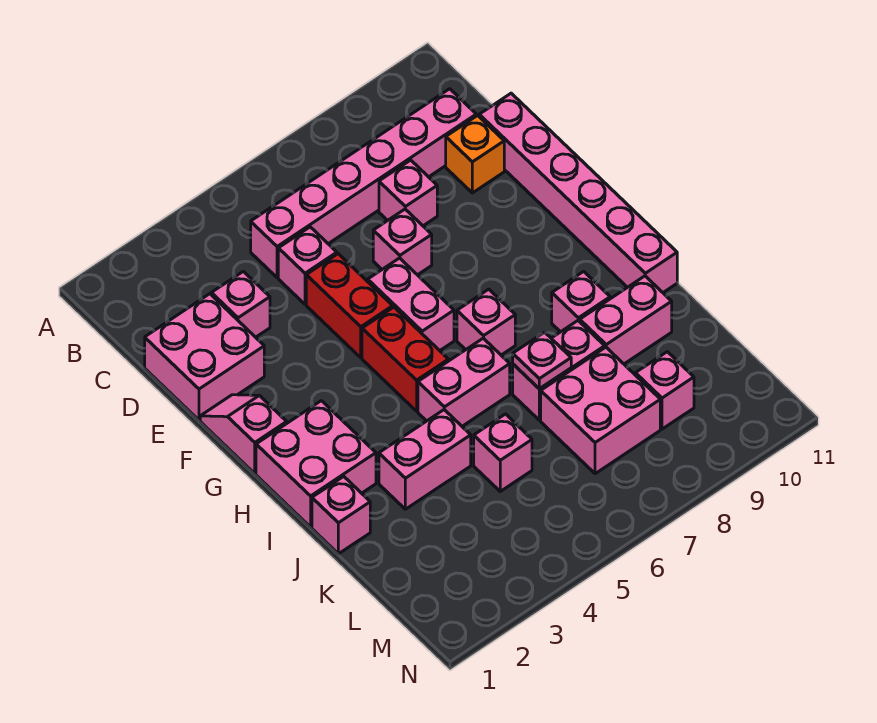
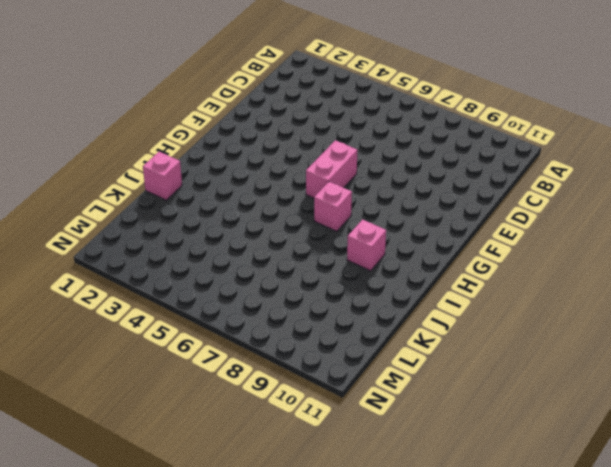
none -> pink brick C5:C10 level 1
none -> pink brick D1:E2 level 1
none -> pink brick D3 level 1

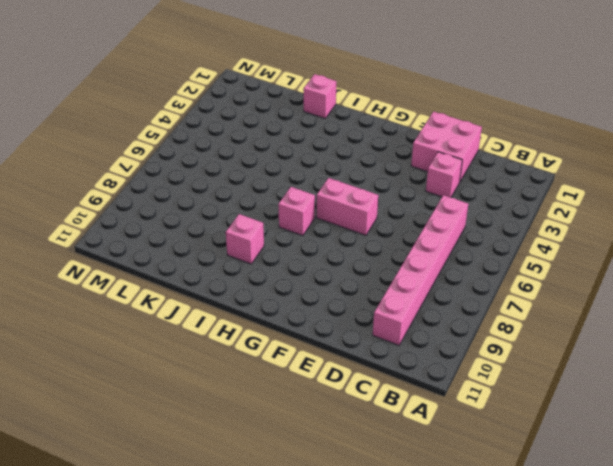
none -> pink brick D5 level 1
none -> pink brick D8 level 1
none -> orange brick D10 level 1

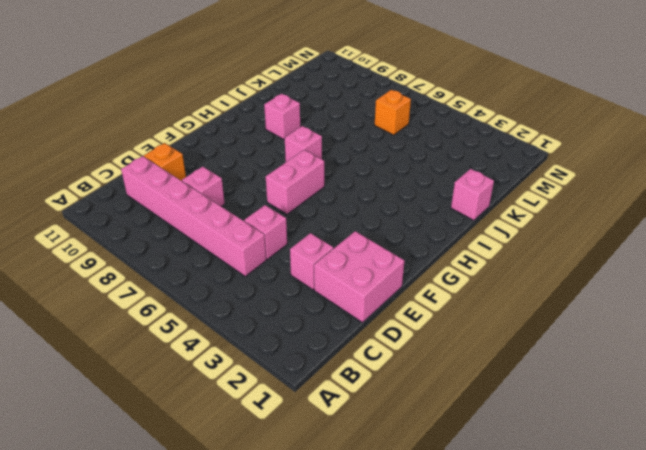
orange brick L6 level 1 -> none
none -> pink brick D11:I11 level 1
none -> red brick E5:F5 level 1
none -> pink brick E7 level 1

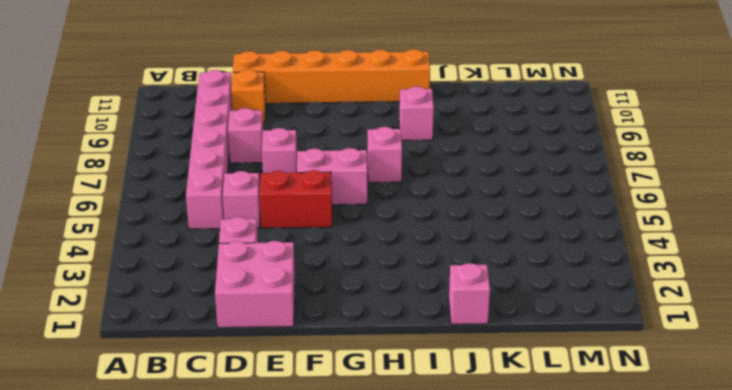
orange brick D11:I11 level 1 -> pink brick D11:I11 level 1
none -> pink slope F1:G1 level 1 top G
none -> red brick G5:H5 level 1
none -> pink brick H1:I2 level 1

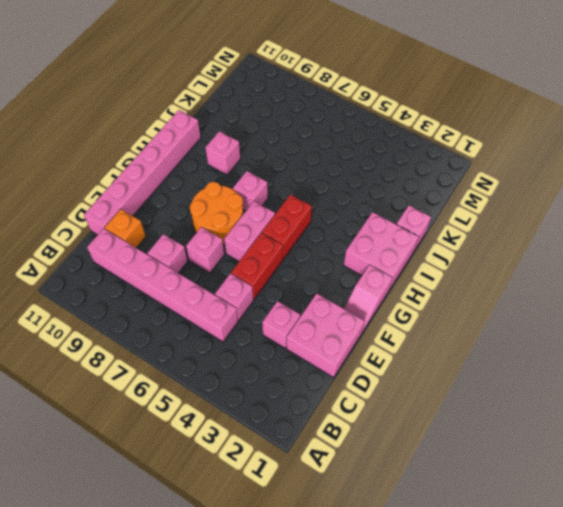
orange round brick F7:G8 level 1 -> none
none -> pink brick I5:I6 level 1
none -> pink brick J3:J4 level 1
none -> pink brick J7:J8 level 1

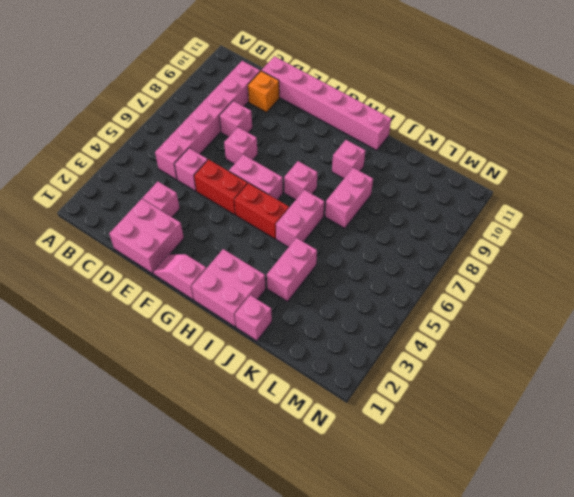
none -> pink brick J9:J10 level 1
none -> pink brick K5 level 1
none -> pink brick K7:L8 level 1

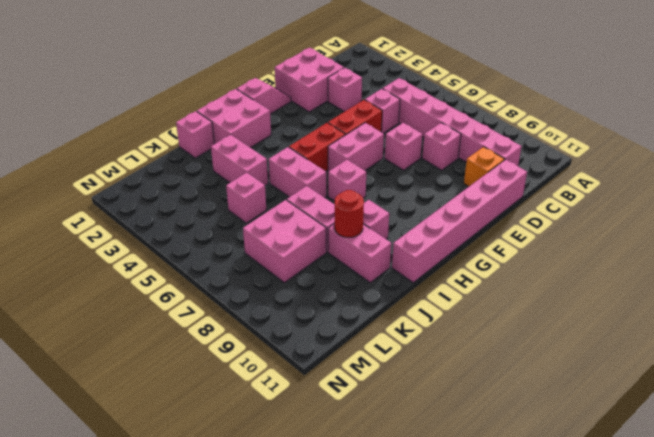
red round brick J9 level 2 -> none
none -> pink brick L9 level 1
none -> pink plate J7 level 2

